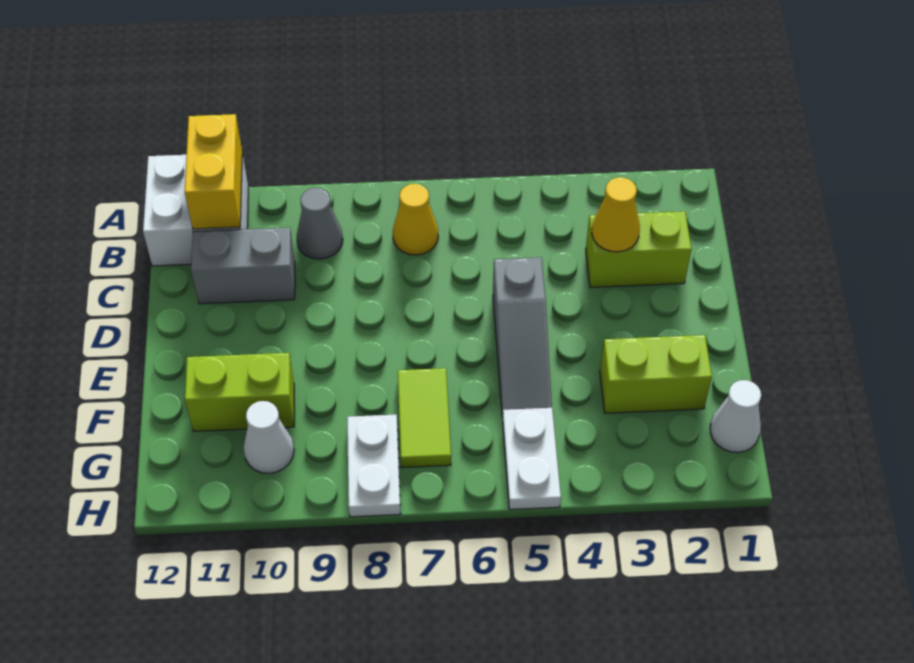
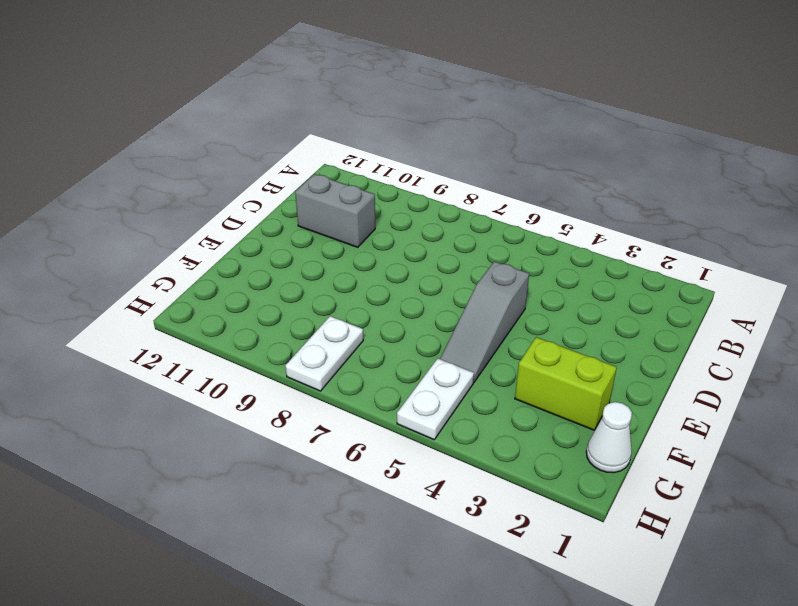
none -> white brick A11:B12 level 1
none -> yellow cone B7 level 1
none -> grey cone B9 level 1

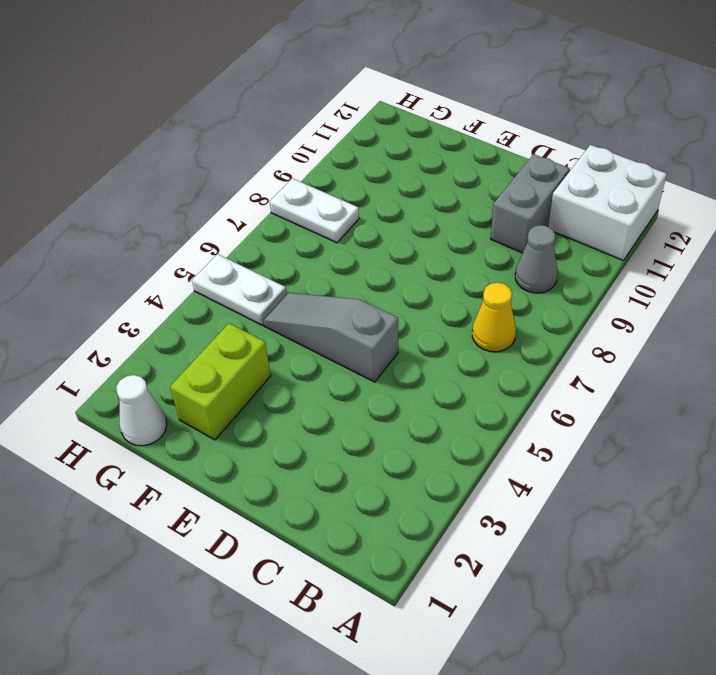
none -> lime brick C2:C3 level 1
none -> lime tile F7:G7 level 1
none -> lime brick F10:F11 level 1

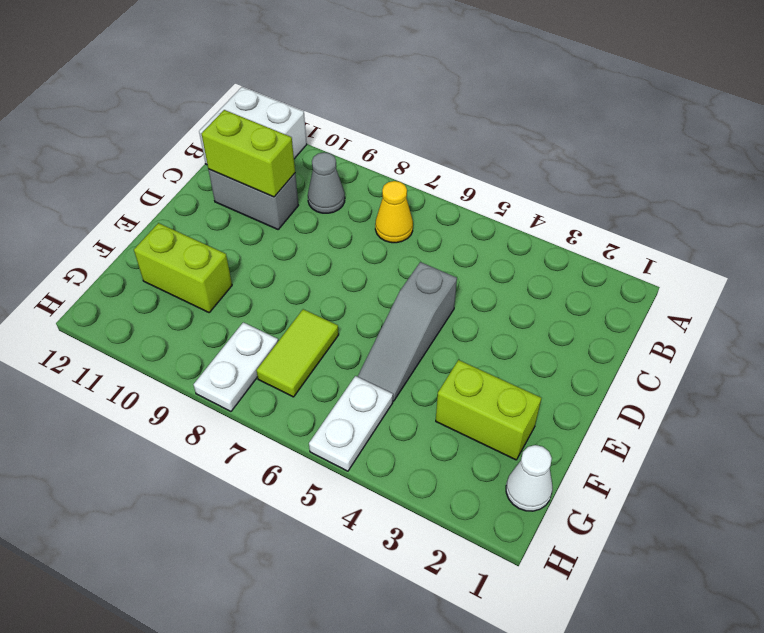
lime brick C10:C11 level 2 -> lime brick C2:C3 level 1
none -> white cone G10 level 1
none -> yellow brick A11:B11 level 2
none -> yellow cone C3 level 2

